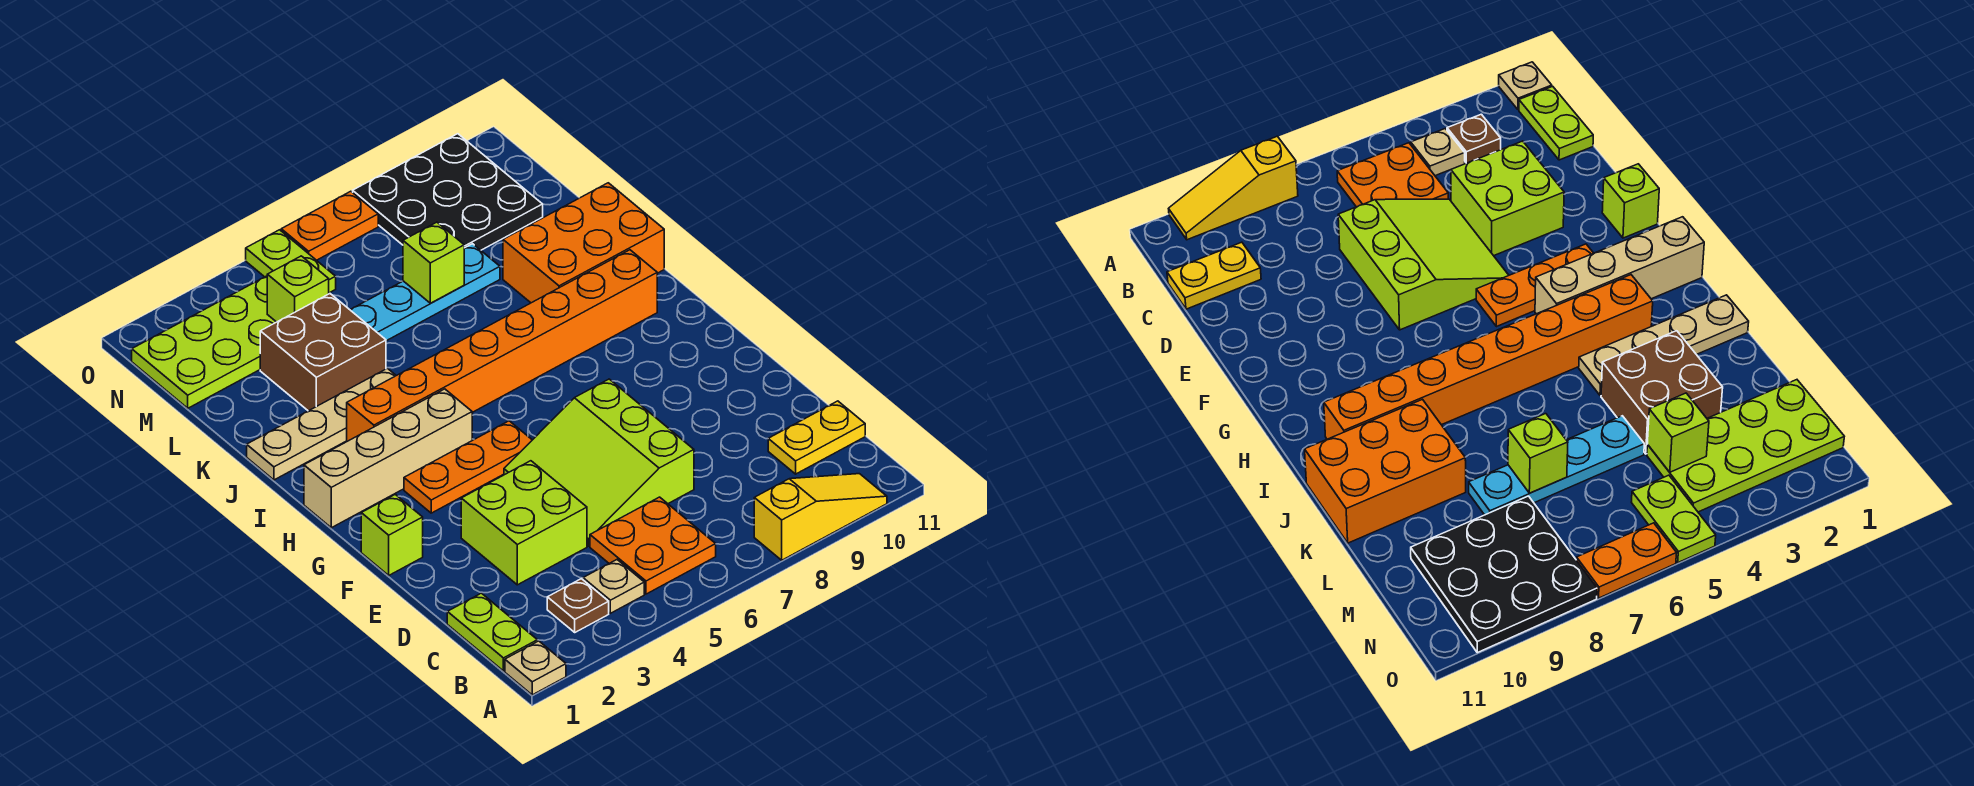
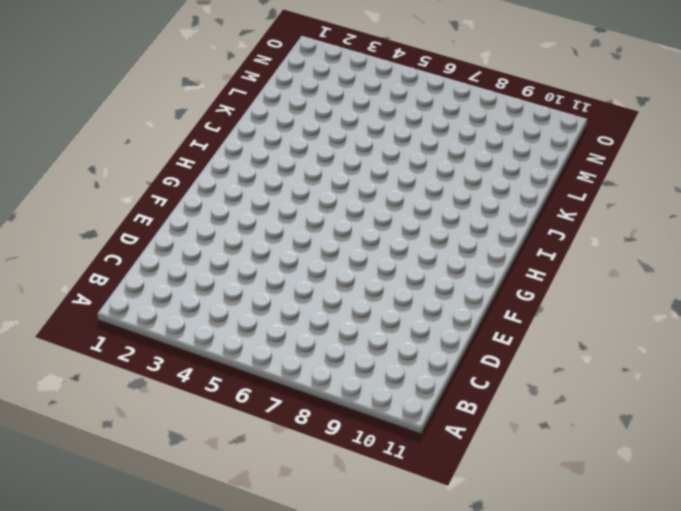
none -> tan plate A1 level 1
none -> yellow slope A8:A10 level 1 top 8
none -> lime plate B1:C1 level 1

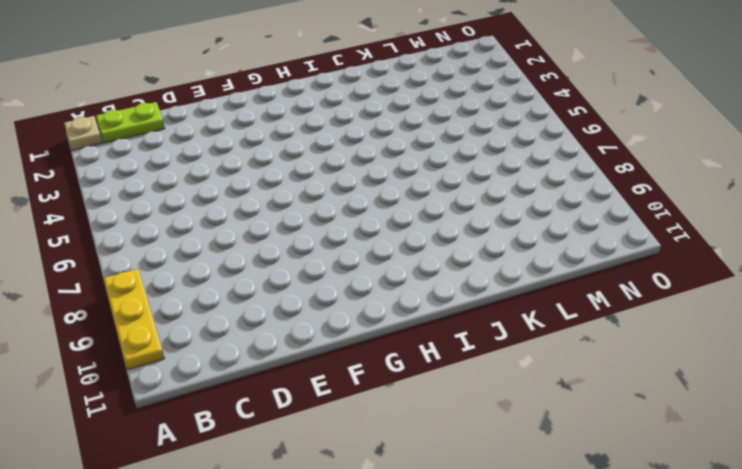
yellow plate A8:A10 level 1 -> yellow slope A8:A10 level 1 top 8
none -> brown plate B3 level 1
none -> tan plate B4 level 1
none -> orange plate B5:C6 level 1

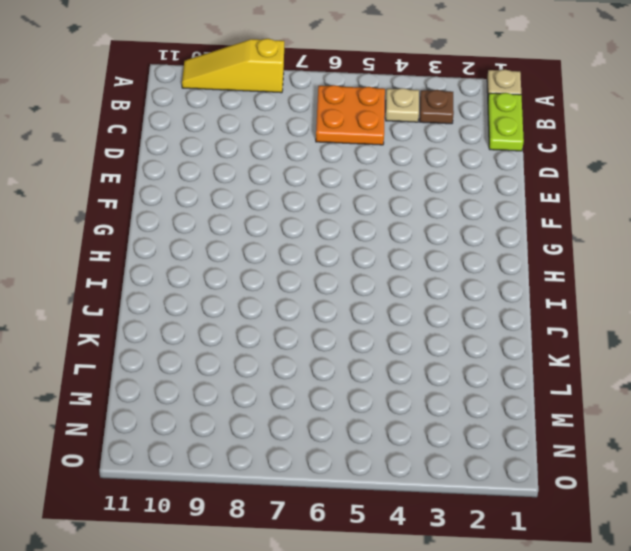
none -> yellow plate C10:C11 level 1
none -> lime brick D3:E4 level 1
none -> lime slope D5:F7 level 1 top 7

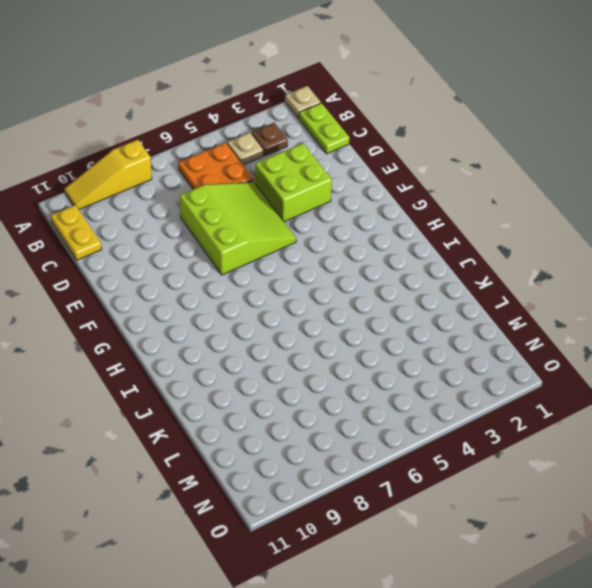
yellow plate B11:C11 level 1 -> yellow plate C10:C11 level 1
none -> lime brick F1 level 1
none -> orange plate G3:G5 level 1
none -> tan brick H1:H4 level 1

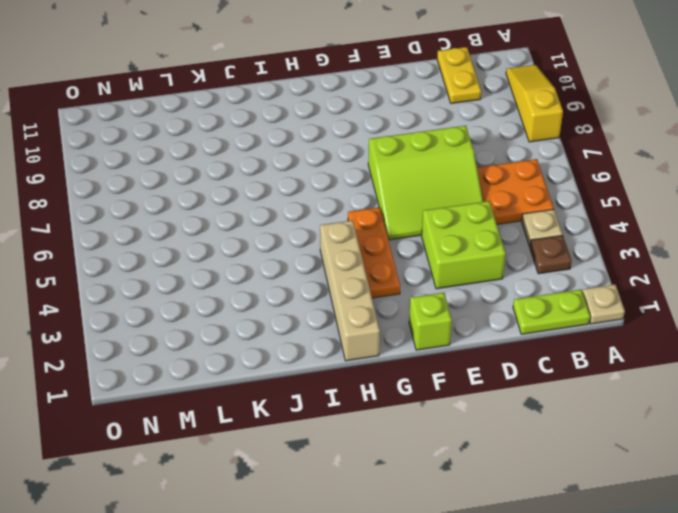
none -> orange brick I3:I10 level 1
none -> tan plate J1:J4 level 1
none -> orange brick J9:K11 level 1

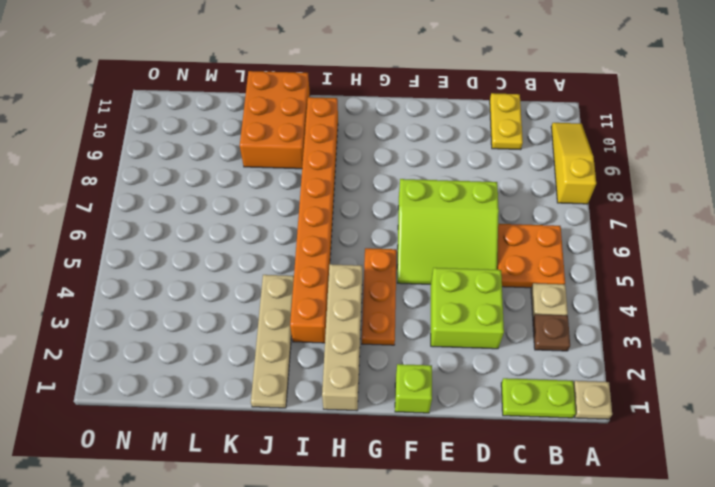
none -> brown brick K3:L4 level 1
none -> cyan plate L5:L8 level 1
none -> lime plate M1:N4 level 1

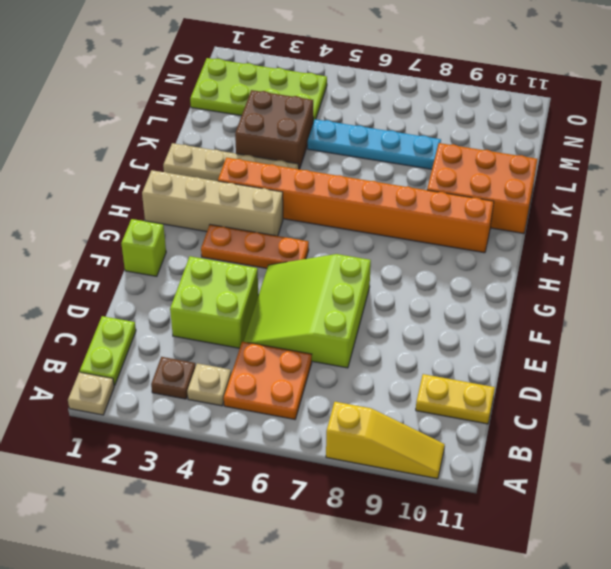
none -> black plate M8:O10 level 1
none -> lime plate N5:O5 level 1
none -> orange plate O6:O7 level 1

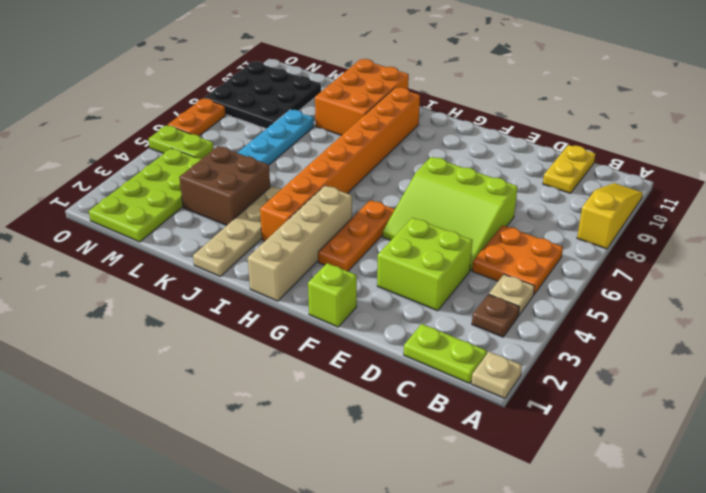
none -> lime brick L7 level 2
none -> lime brick M4 level 2

